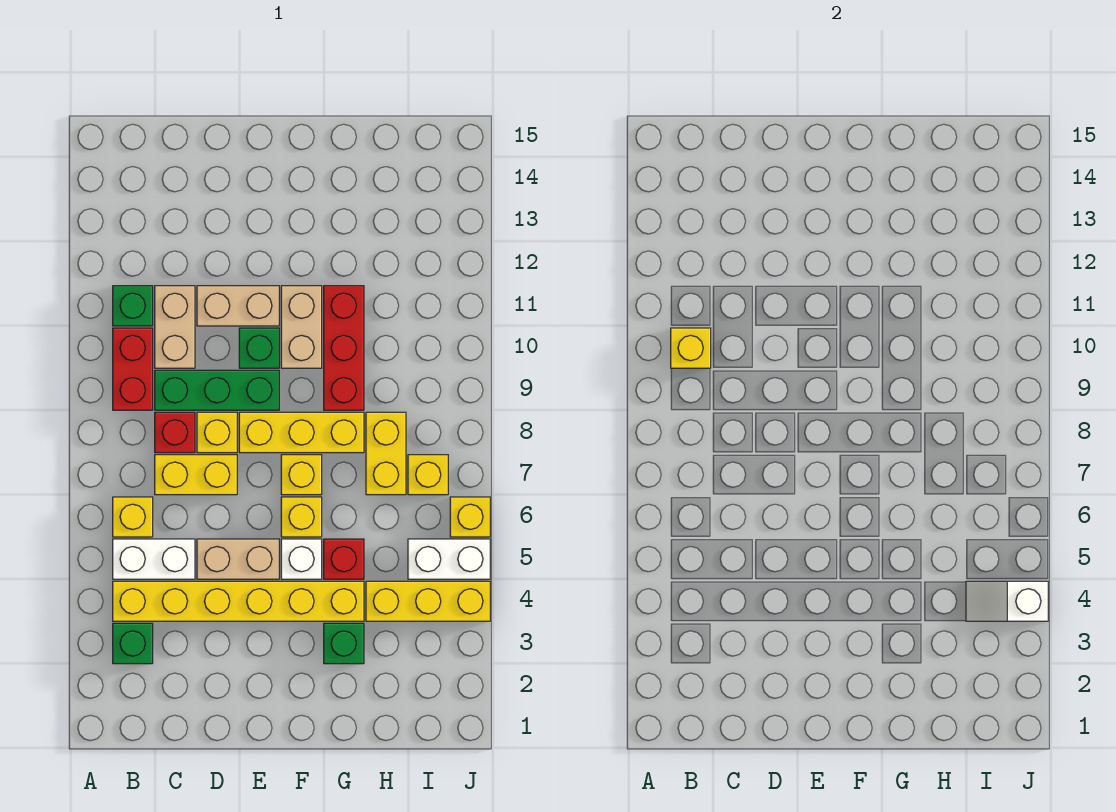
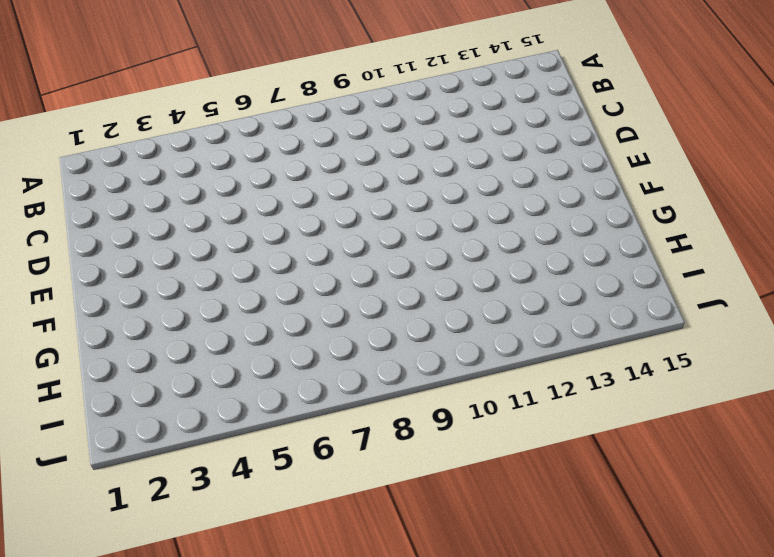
none -> green brick B3 level 1
none -> yellow brick B4:G4 level 1
none -> white brick B5:C5 level 1

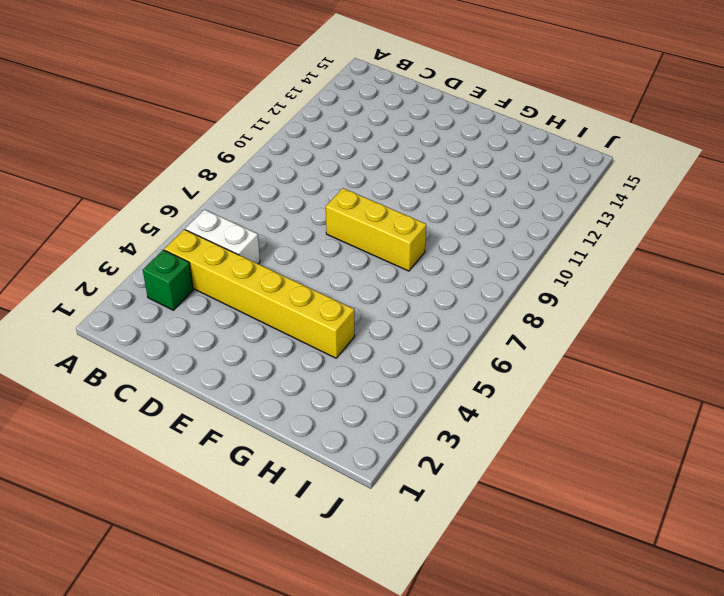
none -> yellow brick B6 level 1
none -> red brick B9:B10 level 1
none -> green brick B11 level 1

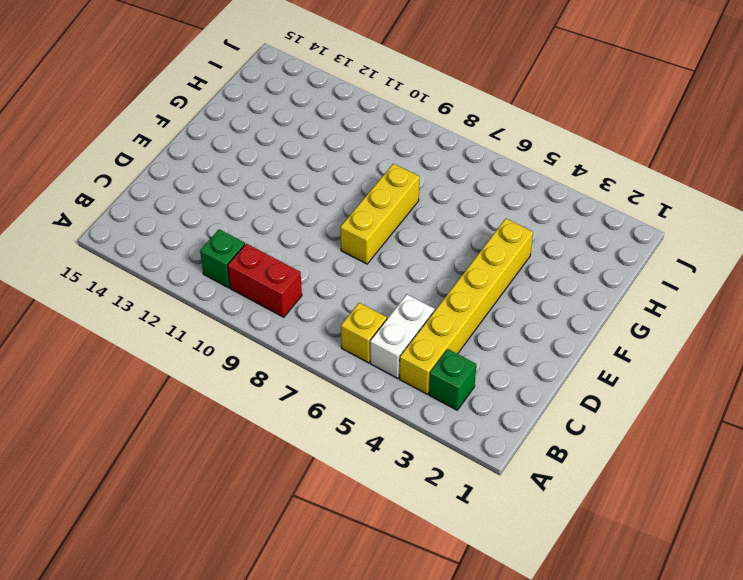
none -> yellow brick C7:D7 level 1
none -> red brick C8 level 1
none -> green brick C9:E9 level 1

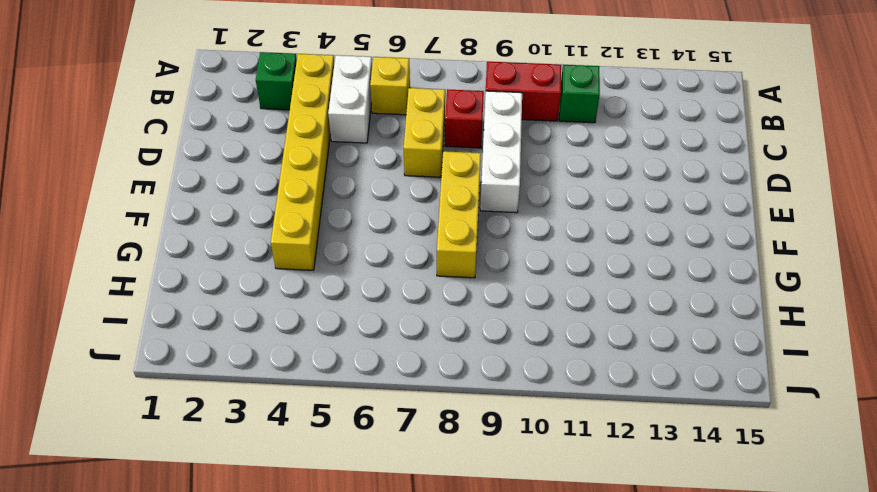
white brick C9:E9 level 1 -> green brick C9:E9 level 1
none -> tan brick C10:C11 level 1
none -> tan brick D5:E5 level 1
none -> yellow brick D8 level 1

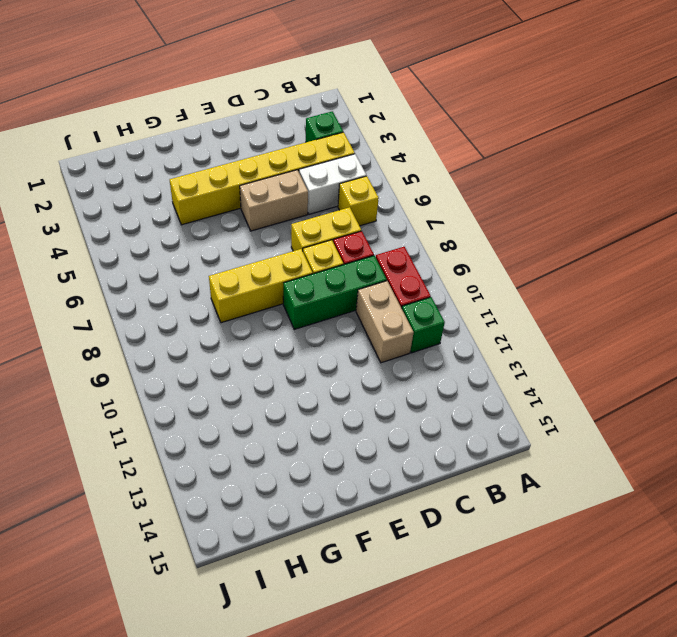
none -> tan brick D11:E11 level 1
none -> green brick E10 level 1
none -> white brick F5 level 1

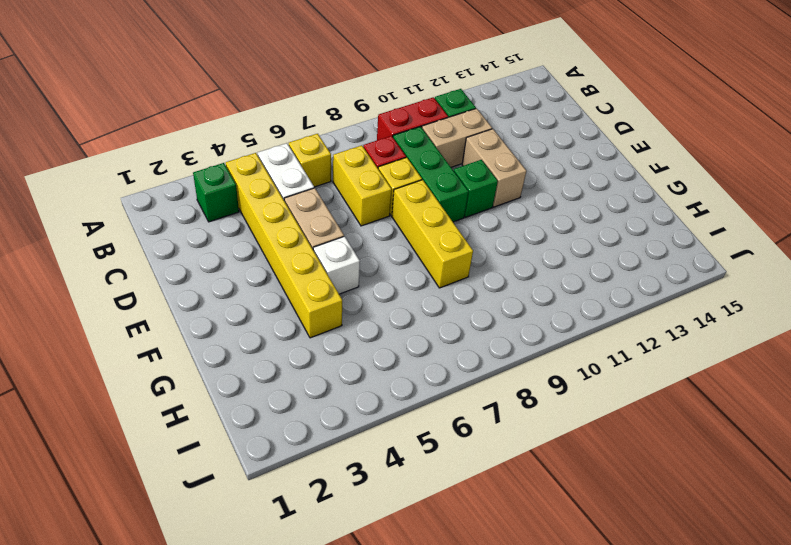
none -> yellow brick F6 level 1
none -> yellow brick F7 level 1
none -> tan brick F10:F11 level 1

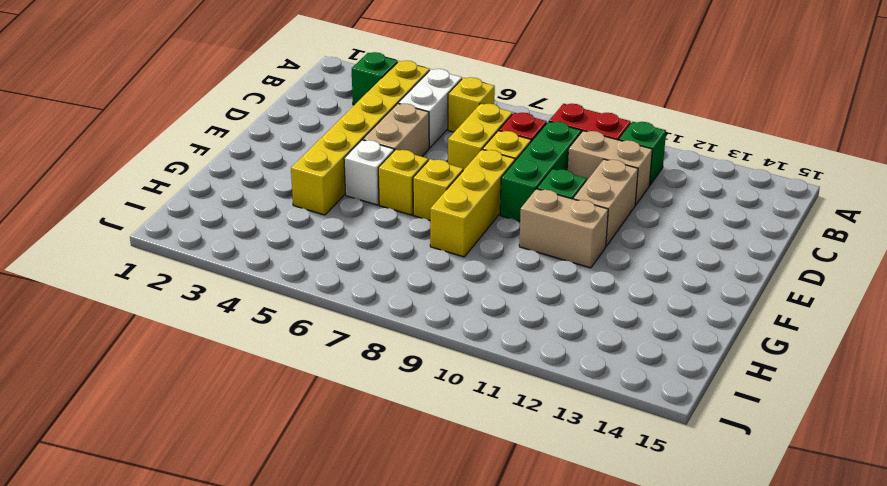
none -> green brick G3 level 1
none -> red brick G5 level 1
none -> red brick G9:G11 level 1

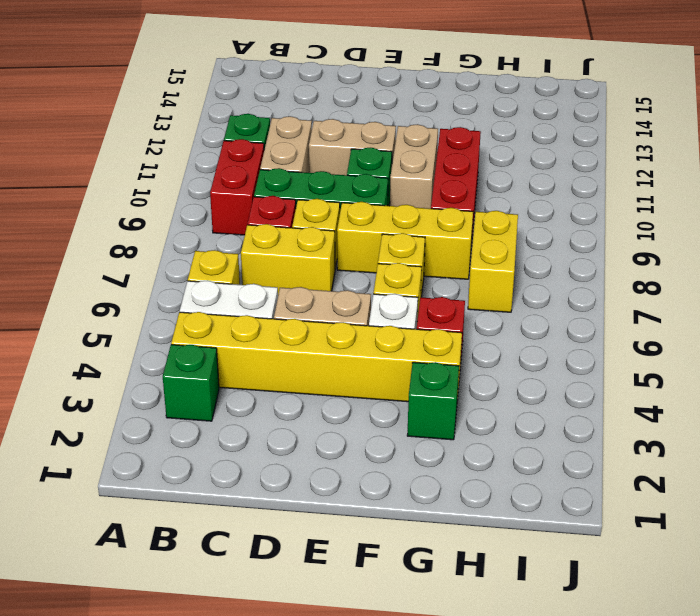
none -> yellow brick H4:J4 level 1
none -> white brick I5:J5 level 1
none -> yellow brick I7 level 1

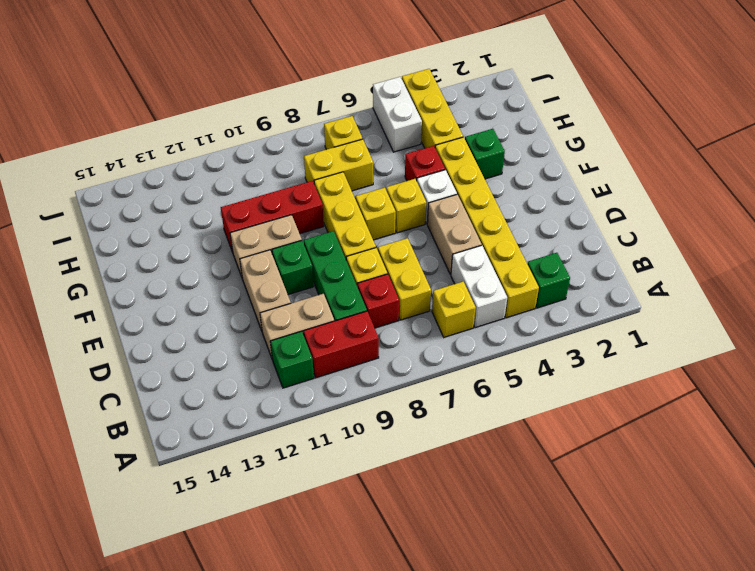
none -> yellow brick J6 level 1
none -> yellow brick B10 level 2
none -> white slope I4:J4 level 2 top J

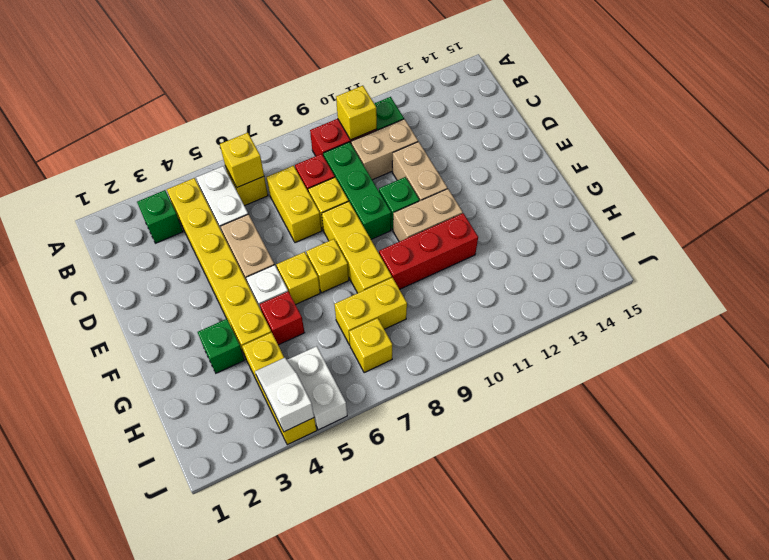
yellow brick B6 level 2 -> yellow brick J6 level 1

